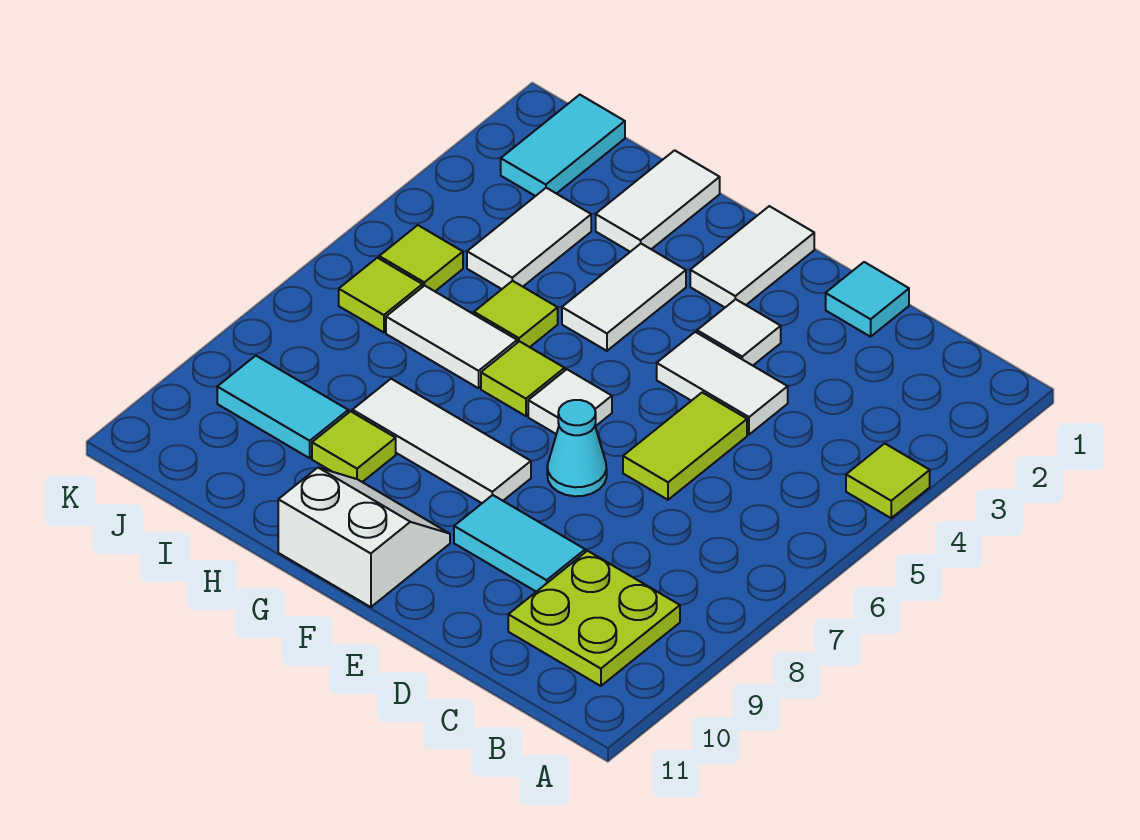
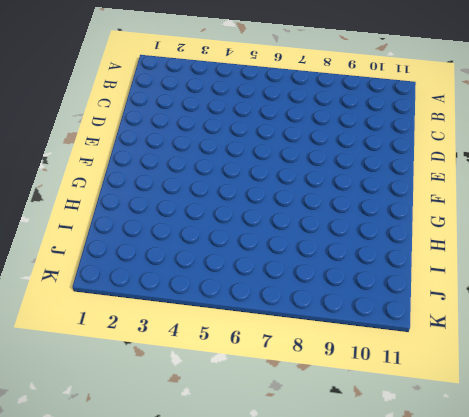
none -> lime tile A4 level 1
none -> lime plate B9:C10 level 1
none -> cyan tile D1 level 1

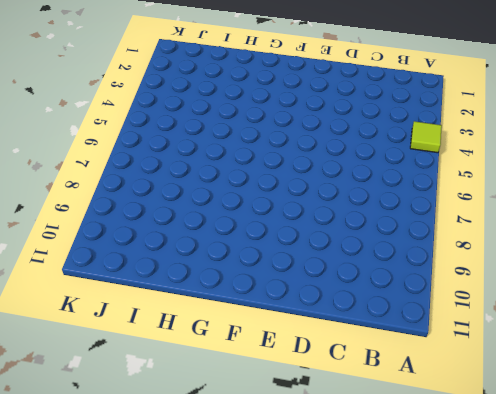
none -> lime plate B9:C10 level 1
none -> cyan tile D1 level 1
none -> white tile D4:E4 level 1

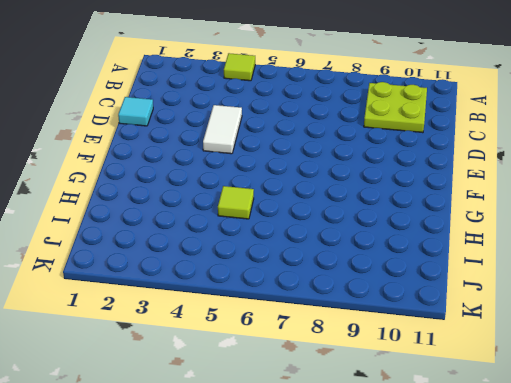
none -> lime tile D5:D6 level 1
none -> cyan tile D9:E9 level 1
none -> white tile E3 level 1

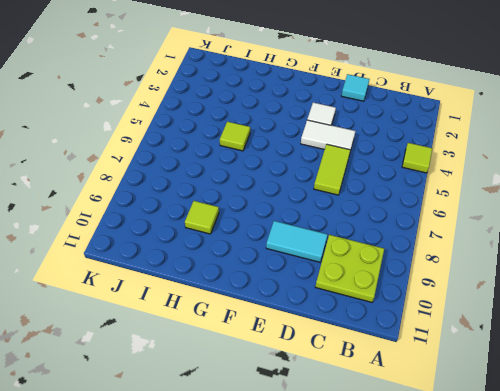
none -> cyan cone E7 level 1
none -> white tile F1:F2 level 1
none -> white tile F6 level 1

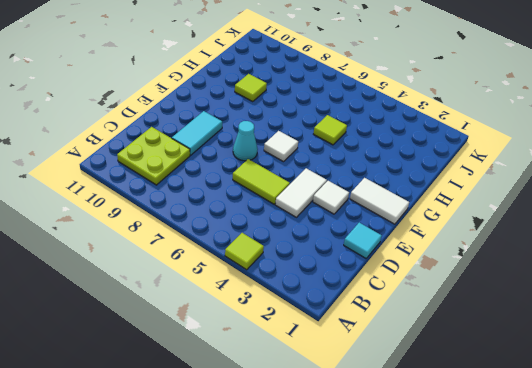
none -> white tile F8:H8 level 1
none -> white slope F10:G11 level 1 top 11
none -> white tile G3:G4 level 1

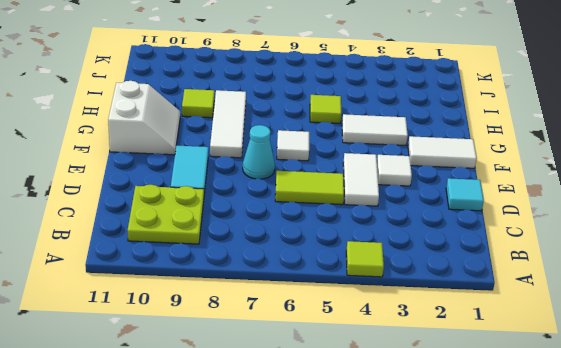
none -> lime tile G6 level 1
none -> white tile H1:H2 level 1
none -> white tile H6:I6 level 1

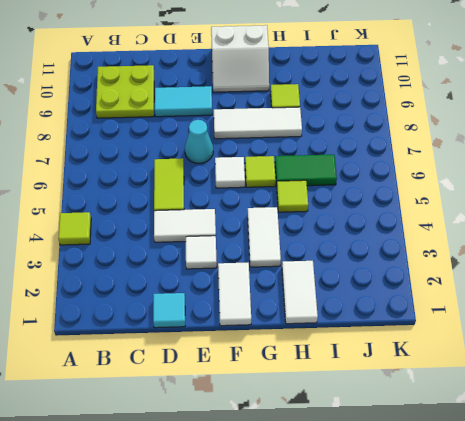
green tile H6:I6 level 1 -> white tile H6:I6 level 1
none -> white tile I3:I4 level 1
none -> cyan tile I9:J9 level 1
none -> cyan tile J1:J2 level 1

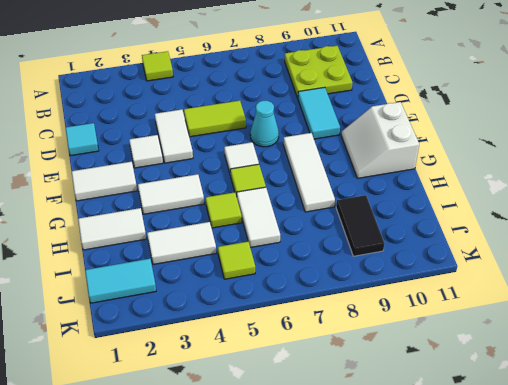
black tile I9:J9 level 1 -> cyan tile I9:J9 level 1
none -> lime tile H9 level 1
none -> lime tile J6 level 1

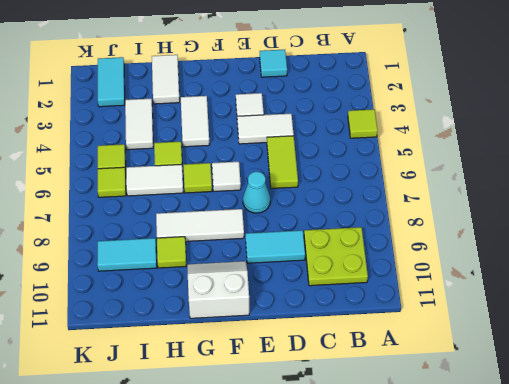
none -> white tile F1:F2 level 1

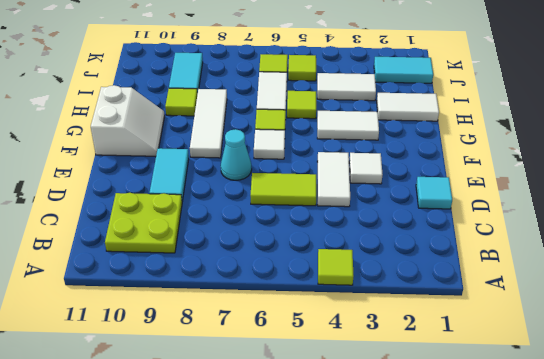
none -> white tile F1:F2 level 1

